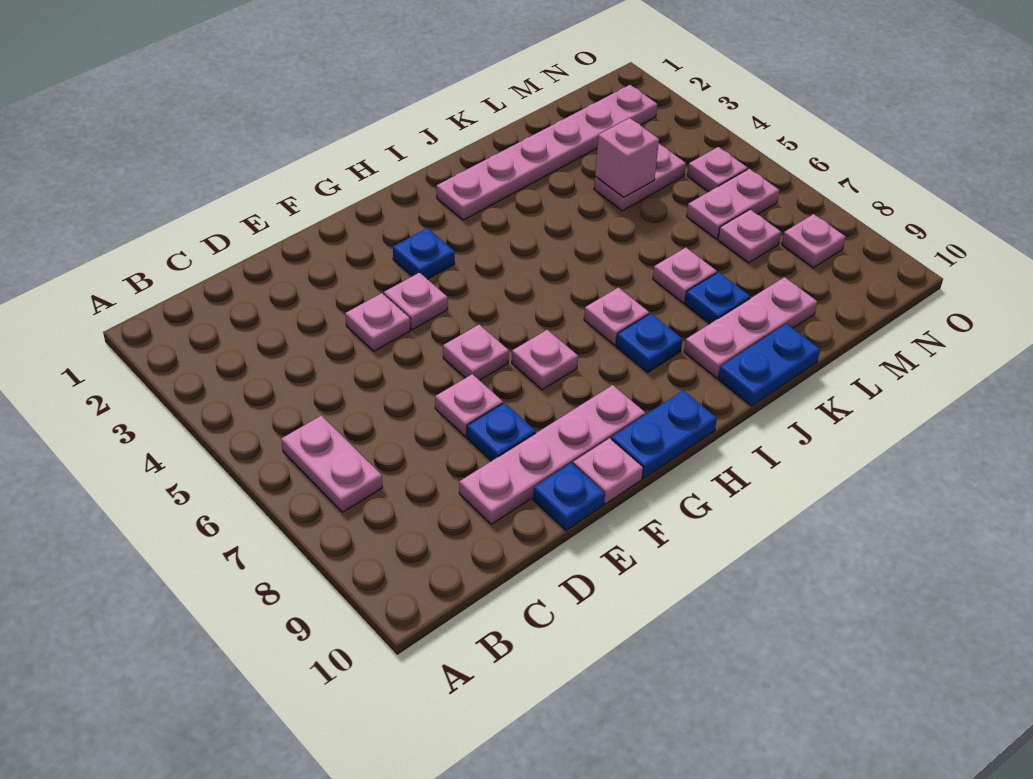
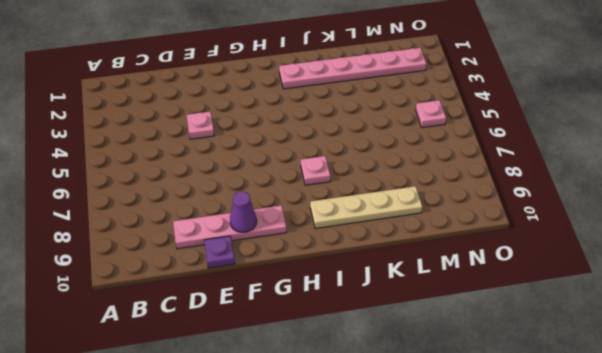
purple plate E10 level 1 -> blue plate E10 level 1
purple cone F9 level 2 -> none
tan plate I9:L9 level 1 -> pink plate J9:L9 level 1
none -> pink plate B6:B7 level 1
none -> pink plate E7 level 1
none -> blue plate E8 level 1

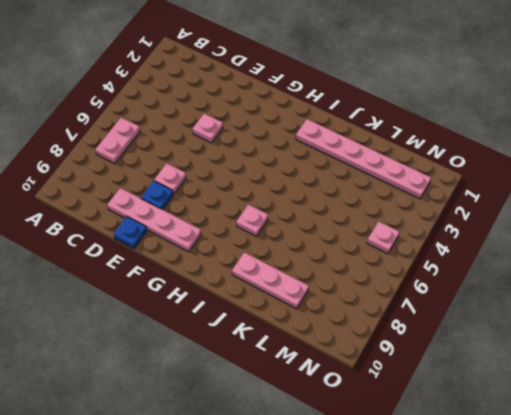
none -> pink plate F4 level 1
none -> pink plate F6 level 1
none -> pink plate F10 level 1

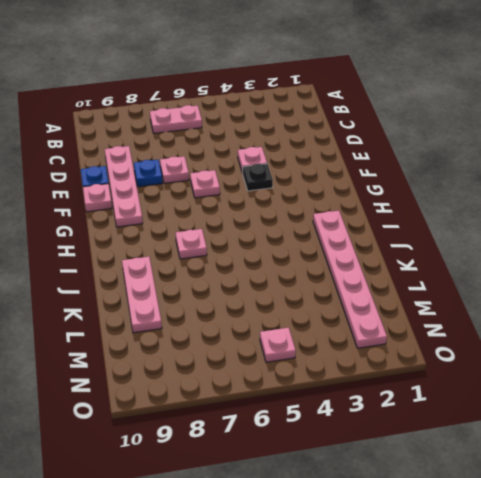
black plate F4 level 1 -> pink plate F4 level 1
none -> blue plate G3 level 1
none -> pink plate G7 level 1
none -> blue plate G10:H10 level 1

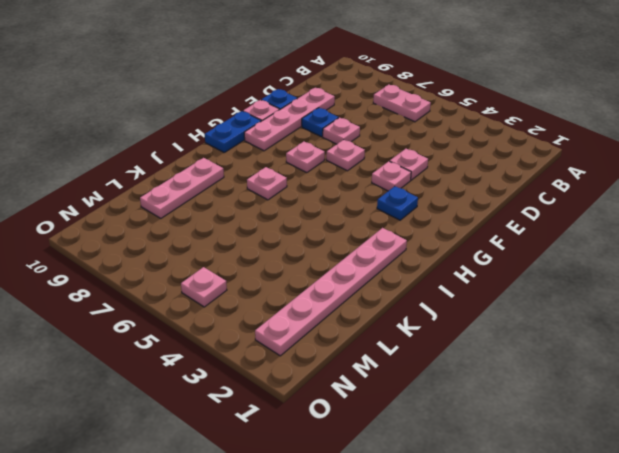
none -> blue plate I8 level 1
none -> blue plate J10:K10 level 1
none -> pink plate K7 level 1

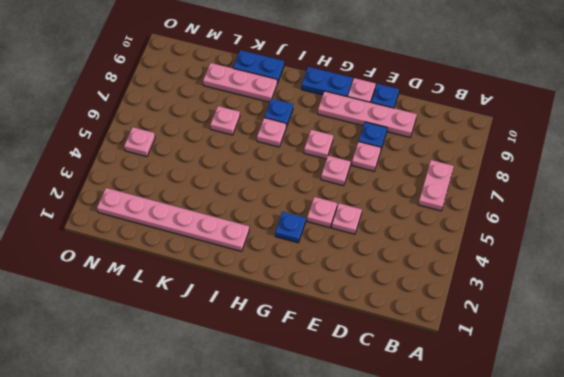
none -> blue plate K8 level 1
none -> pink plate L4:M4 level 1
none -> pink plate M6:N6 level 1

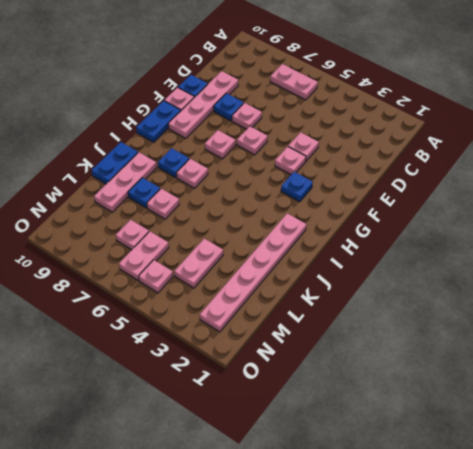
none -> pink plate N8 level 1
none -> pink brick L4 level 2

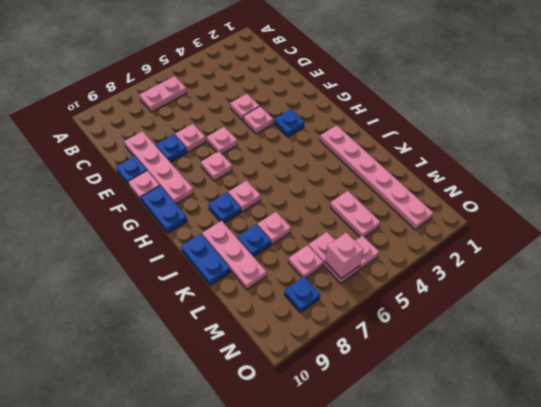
pink brick N6 level 2 -> pink brick L4 level 2
blue plate N8 level 1 -> pink plate N8 level 1

